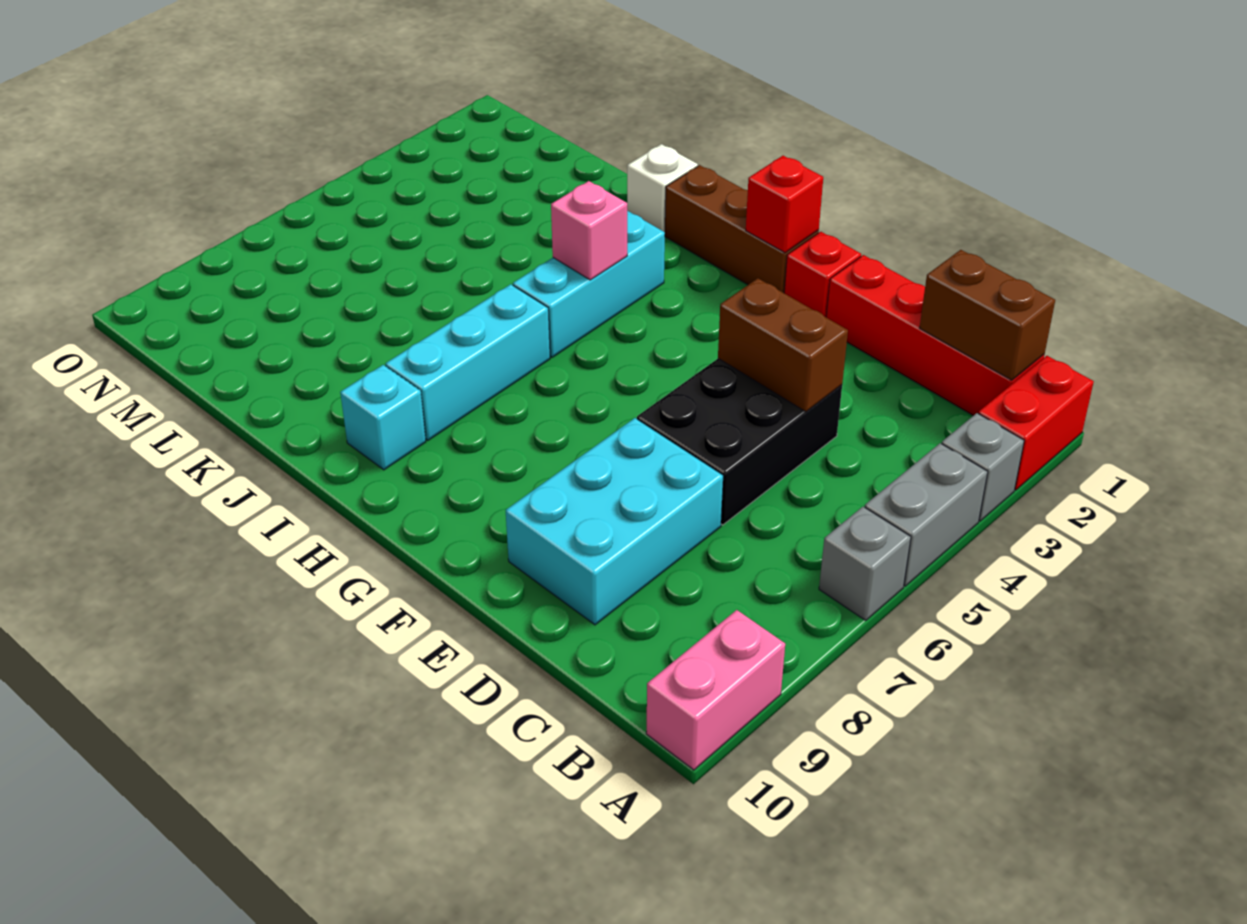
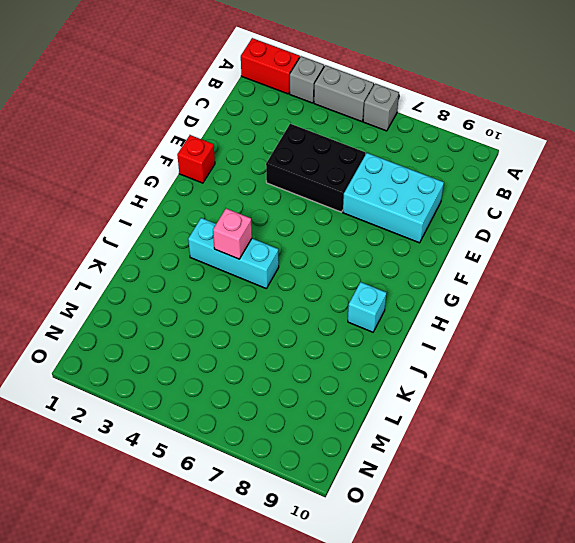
none -> pink brick A9:A10 level 1
none -> red brick B1:E1 level 1
none -> brown brick G1:I1 level 1

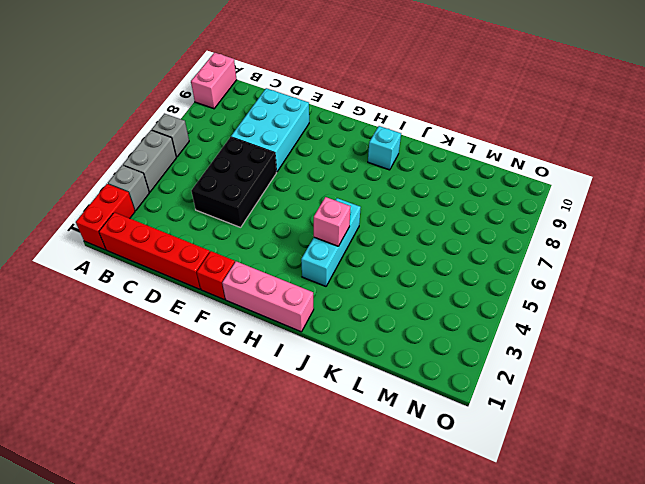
pink brick G1:I1 level 1 -> brown brick G1:I1 level 1
none -> cyan brick I6:I8 level 1
none -> white brick J1 level 1
none -> brown brick B1:C1 level 2

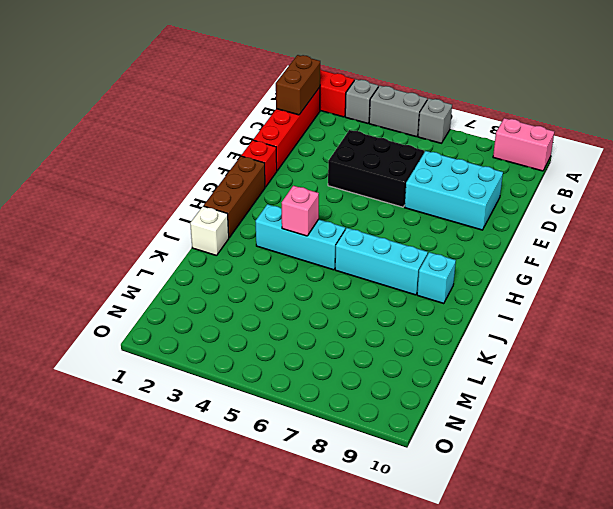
none -> brown brick D4:E4 level 2
none -> red brick G1 level 2

